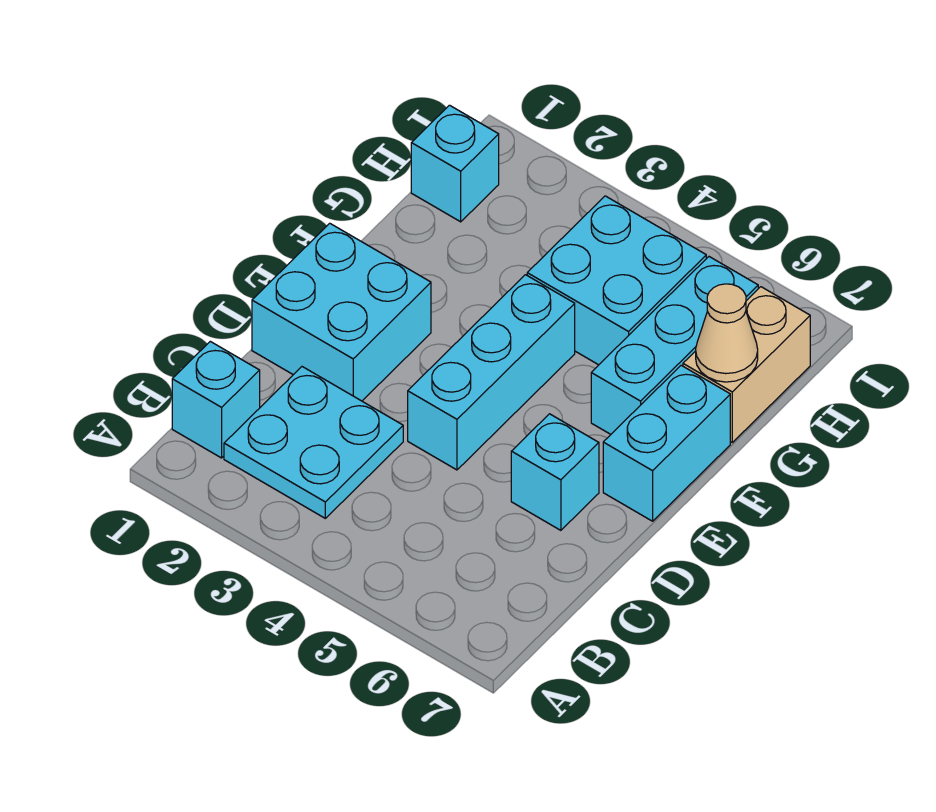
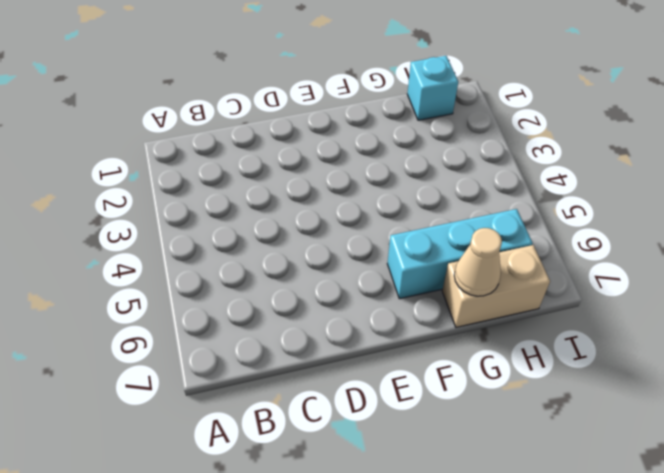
none -> cyan brick B1 level 1
none -> cyan plate B2:C3 level 1

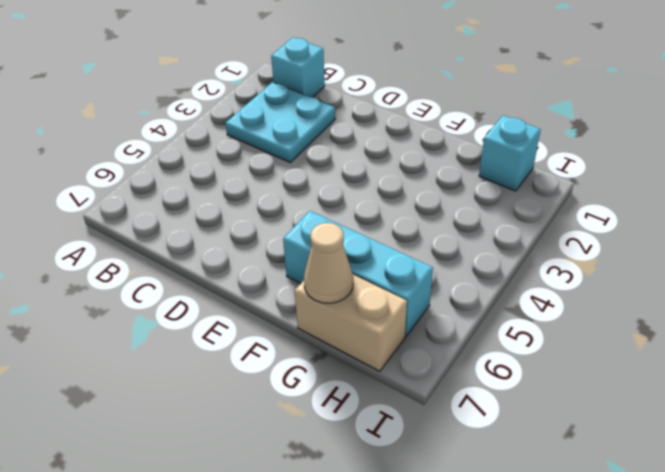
none -> cyan brick D1:E2 level 1
none -> cyan brick D4:F4 level 1

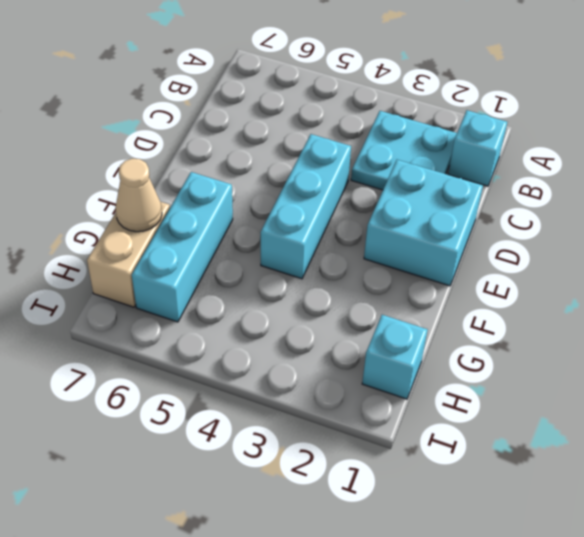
none -> cyan brick D6 level 1
none -> cyan brick E7:F7 level 1

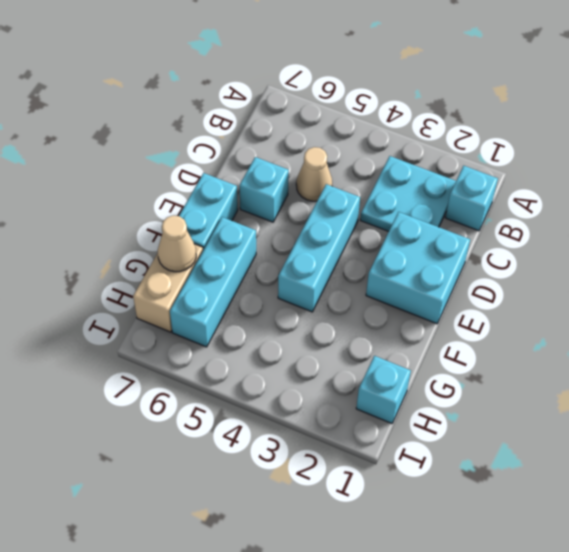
tan cone C5 level 1 -> none
none -> cyan brick G4:H5 level 1

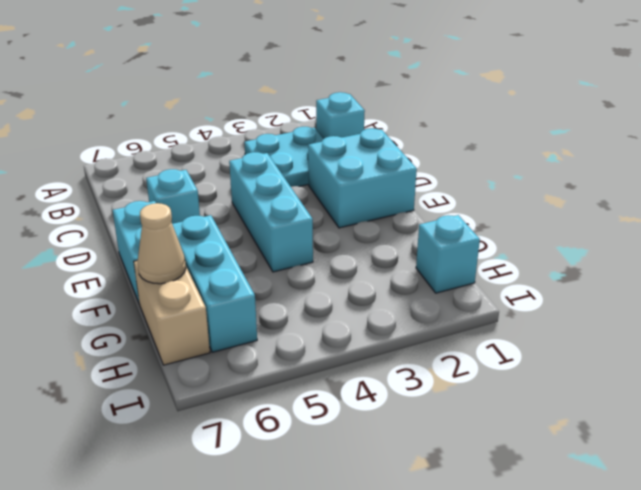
none -> cyan brick G4:H5 level 1

